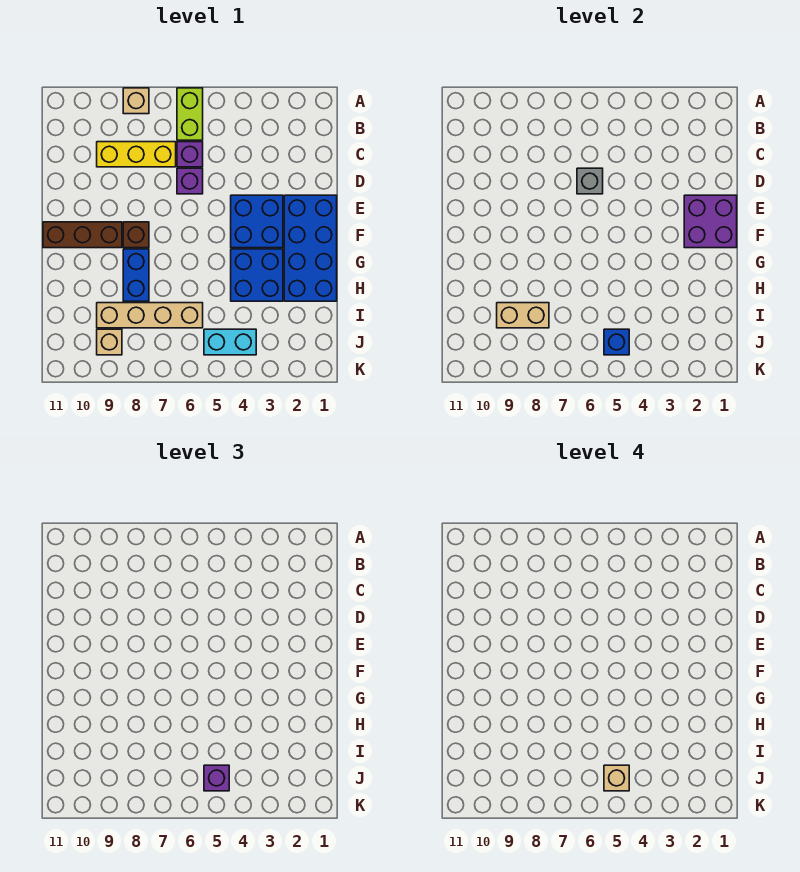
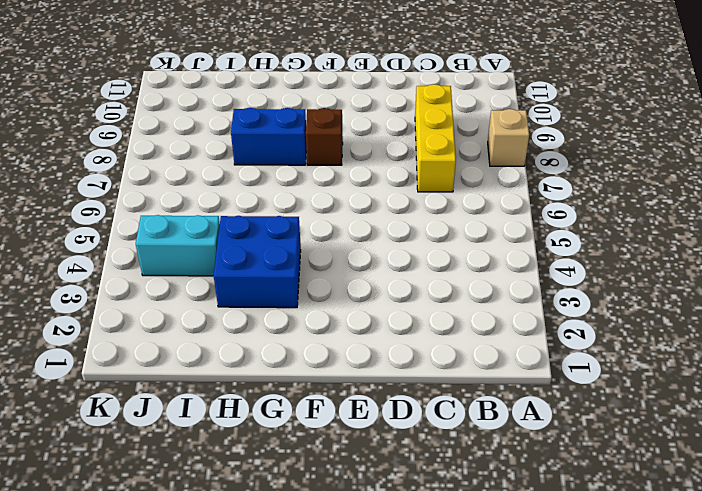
cyan brick I4:J4 level 1 -> cyan brick J4:J5 level 1
none -> lime brick A6:B6 level 1
none -> purple brick C6 level 1
none -> purple brick D6 level 1

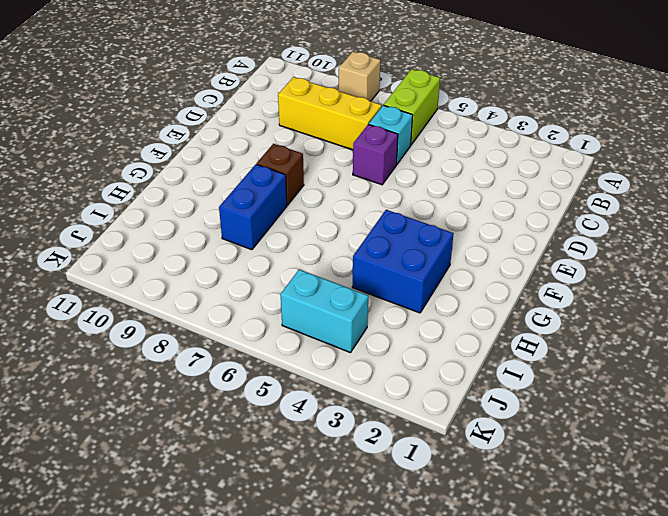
cyan brick C6 level 1 -> purple brick C6 level 1
none -> blue brick E1:H2 level 1
none -> blue brick E3:F4 level 1
none -> brown brick F9:F11 level 1

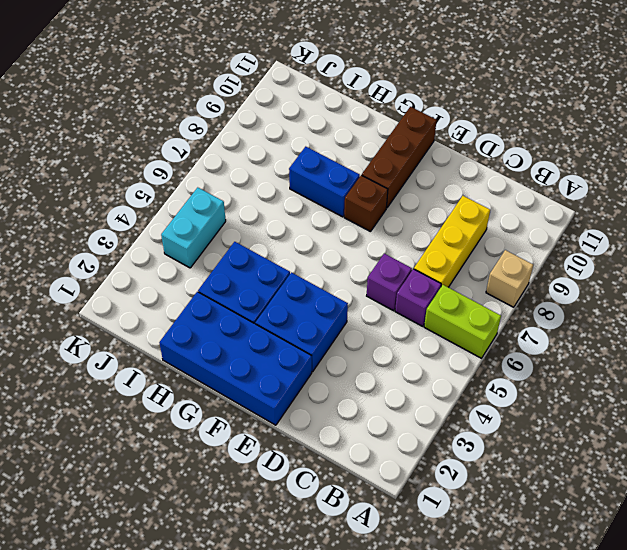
none -> tan brick I6:I9 level 1
none -> tan brick J9 level 1
none -> grey brick D6 level 2

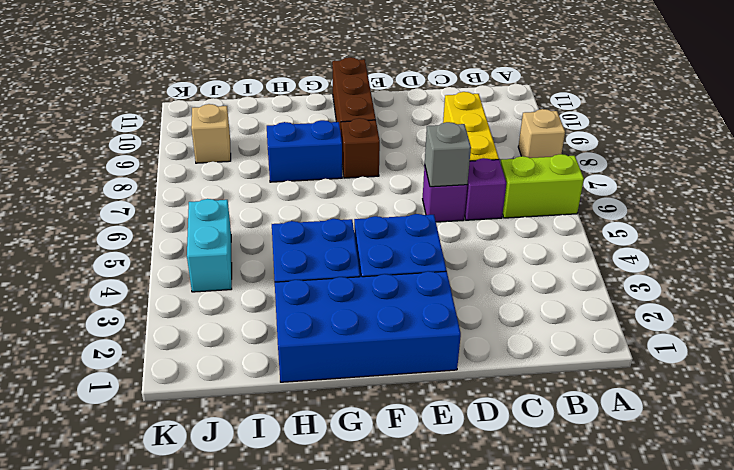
none -> tan brick I6:I9 level 1
none -> purple brick E1:F2 level 2
none -> tan brick I8:I9 level 2

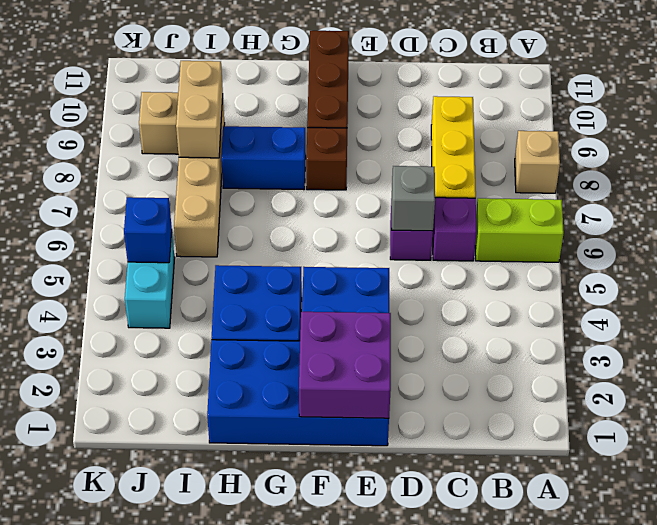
none -> purple brick J5 level 3
none -> tan brick J5 level 4

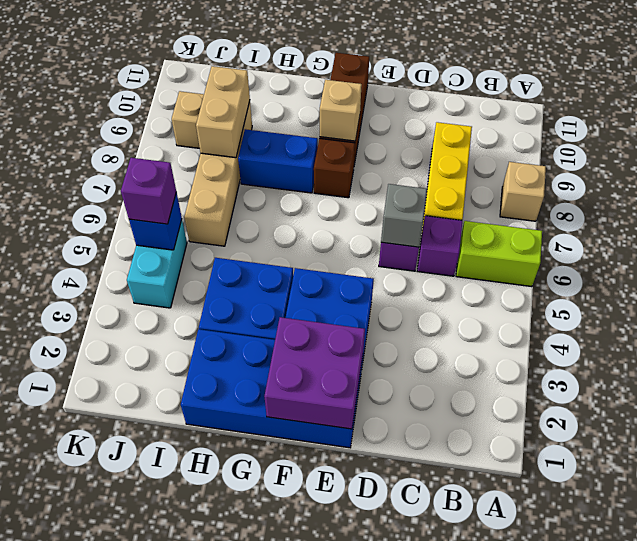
tan brick F9 level 2 -> tan brick J5 level 4

